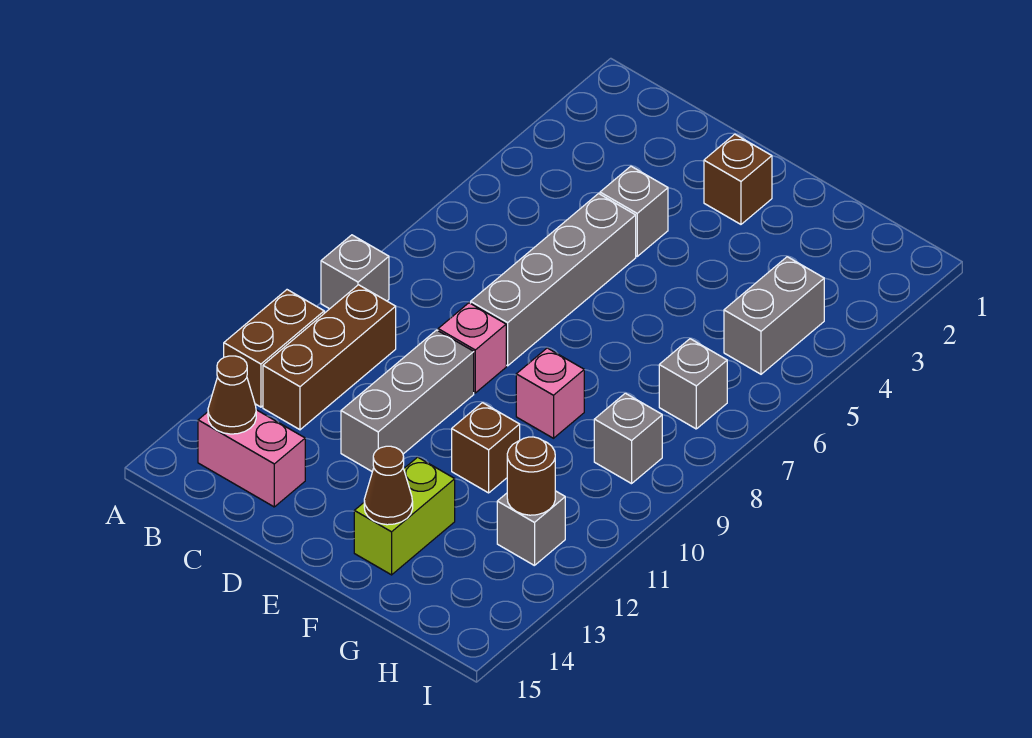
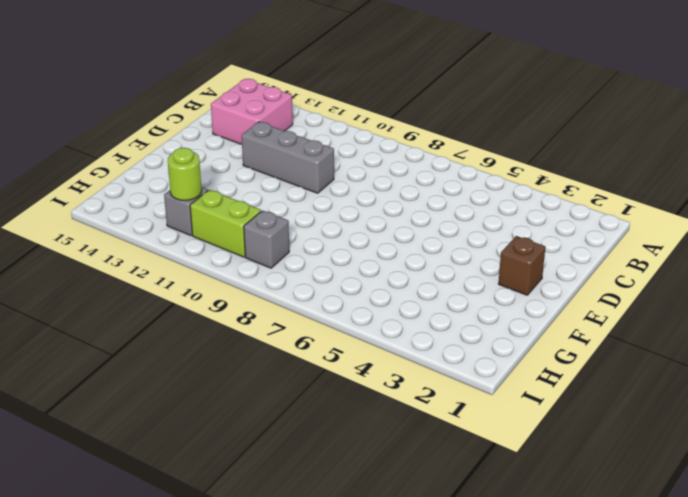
pink brick B13:C14 level 1 -> pink brick B14:C14 level 1
lime brick H10:H11 level 1 -> lime brick F13:F14 level 1
lime round brick H12 level 2 -> brown round brick H12 level 2
none -> grey brick A9 level 1
none -> brown brick A11:A12 level 1
none -> brown brick B10:B12 level 1

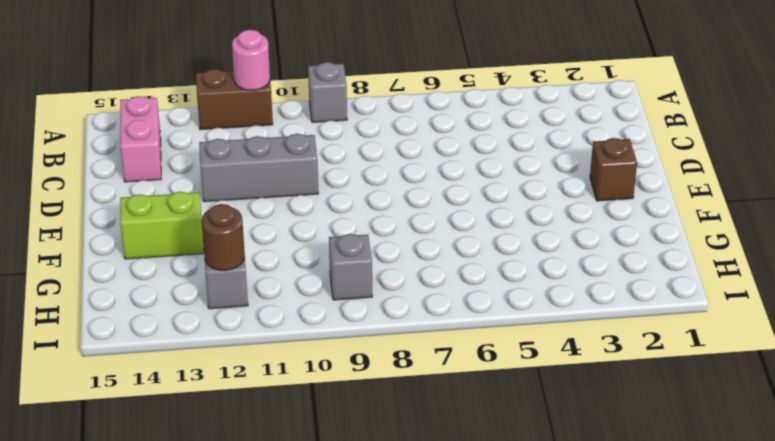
pink round brick A11 level 2 -> none
none -> brown brick B10:B12 level 1
none -> grey brick D4 level 1
none -> grey brick D5:D8 level 1

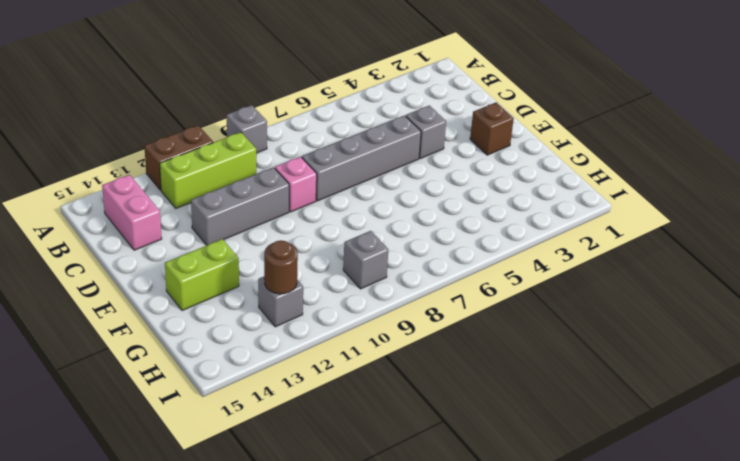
lime brick B10:B12 level 1 -> brown brick B10:B12 level 1
none -> pink brick F9 level 1
none -> brown brick F11 level 1
none -> grey brick H4:H5 level 1

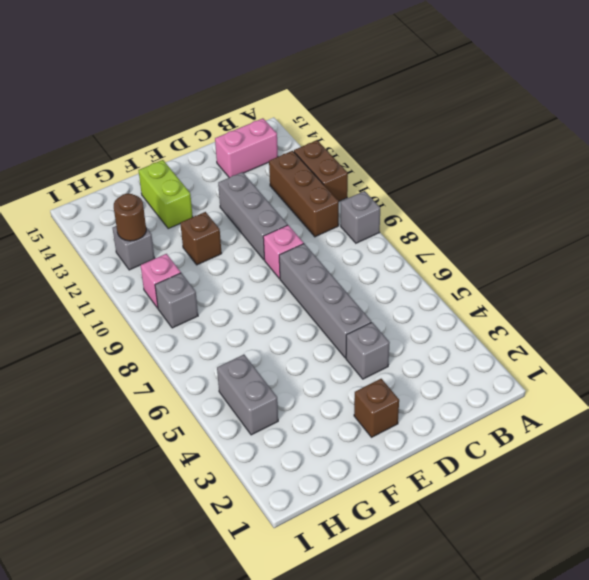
pink brick H10 level 1 -> pink brick F9 level 1
none -> grey brick H7 level 1
none -> brown cone B14 level 2
none -> brown cone F14 level 2

